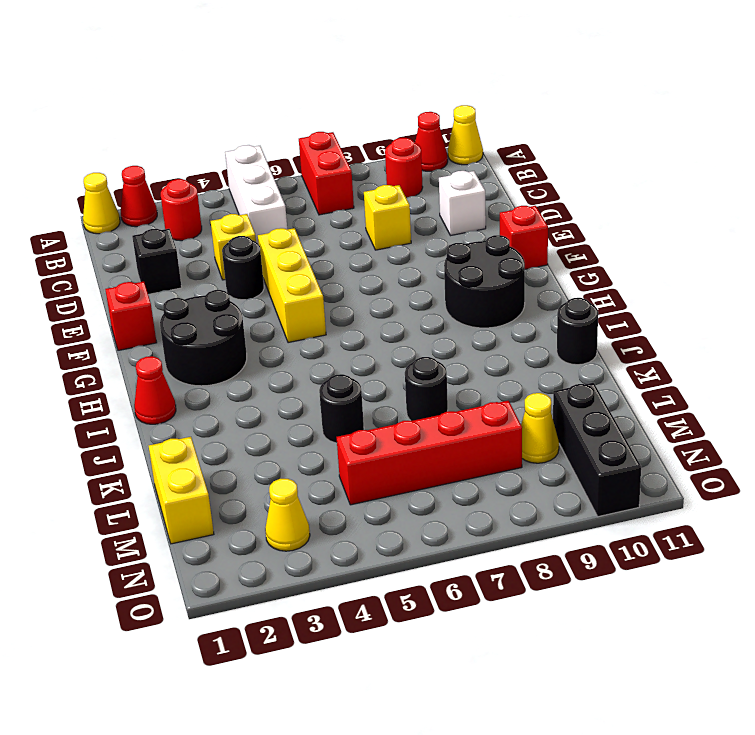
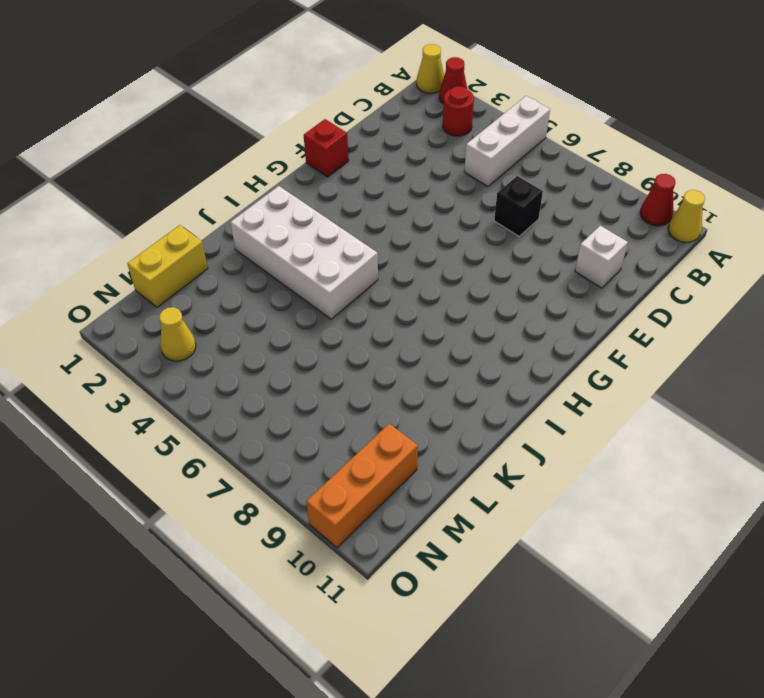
black brick D7 level 1 -> black brick D2 level 1
white brick I2:J5 level 1 -> none
orange brick M10:O10 level 1 -> black brick M10:O10 level 1
none -> red brick A7:B7 level 1
none -> red round brick B9 level 1
none -> yellow brick D4 level 1

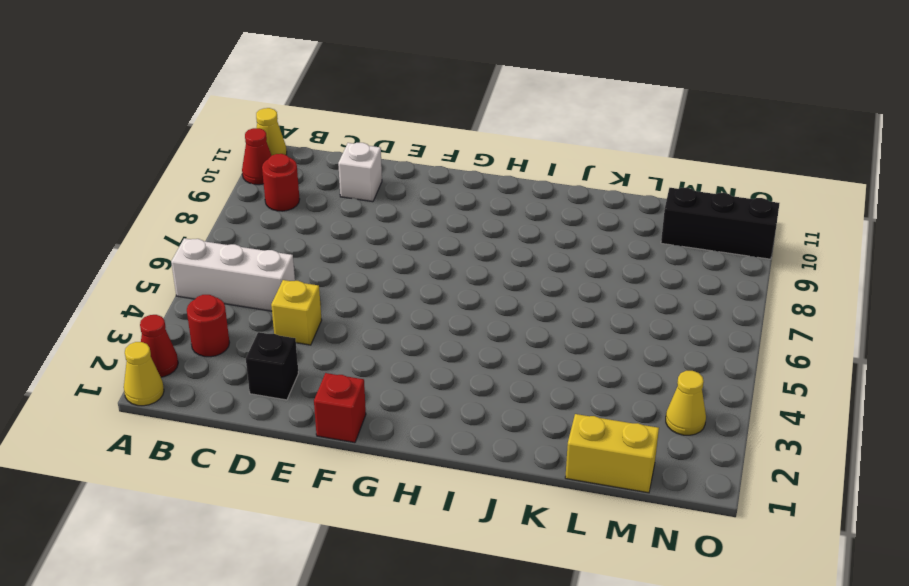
none -> red brick A7:B7 level 1
none -> yellow brick D8 level 1
none -> black round brick E4 level 1

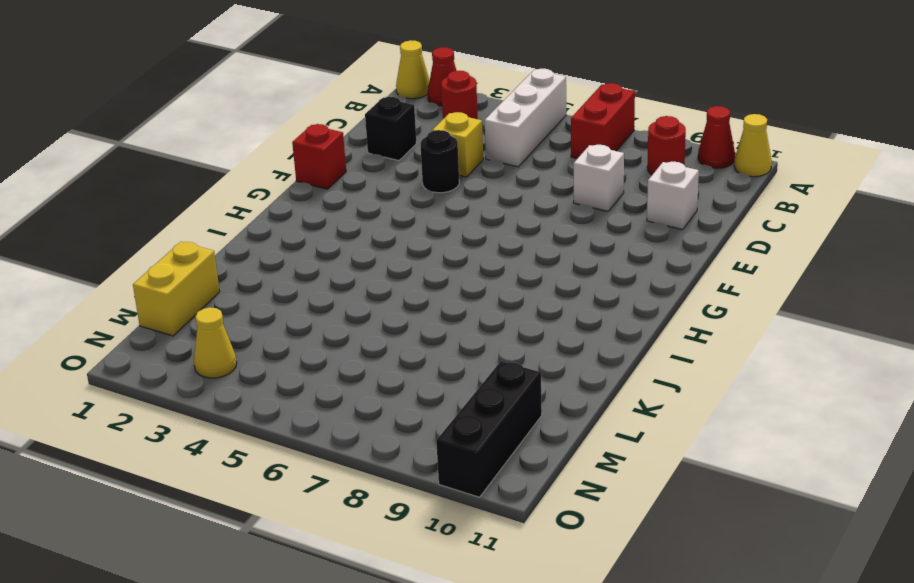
white brick D8 level 1 -> yellow brick D8 level 1
none -> yellow brick E5:G5 level 1
none -> red brick F11 level 1
none -> black round brick G2:H3 level 1

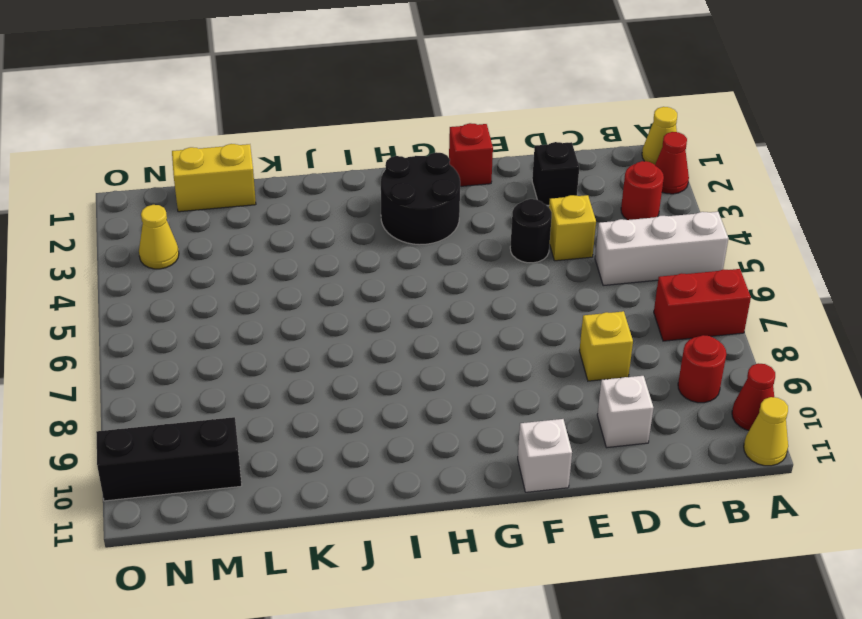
white brick F11 level 1 -> red brick F11 level 1
none -> yellow brick E5:G5 level 1
none -> black round brick G9:H10 level 1
none -> red cone I1 level 1

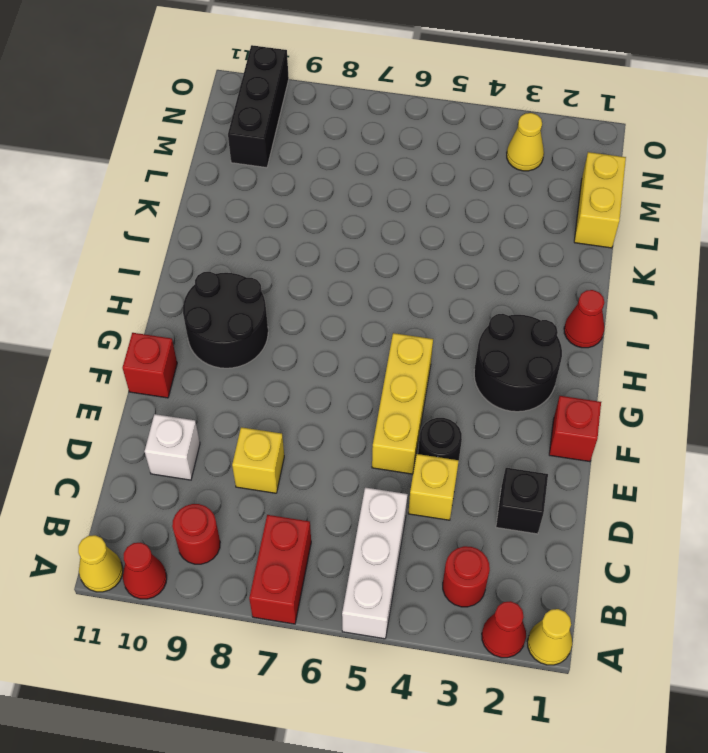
none -> black round brick J11 level 1
none -> black round brick K5 level 1
none -> black round brick K7 level 1

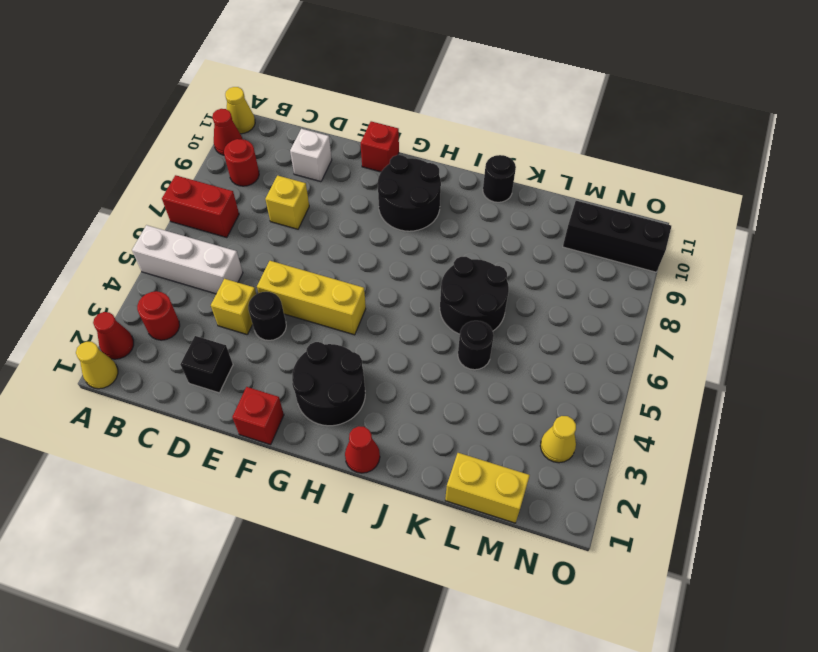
black round brick J6:K7 level 1 -> black round brick K7 level 1
none -> red brick M5:M8 level 1
none -> yellow cone M9 level 1

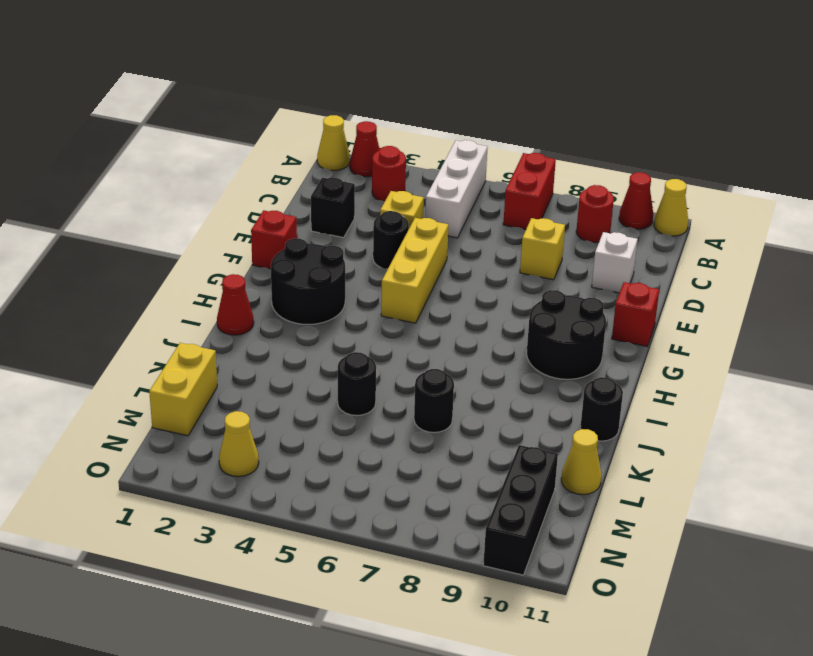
yellow cone L11 level 1 -> yellow cone M9 level 1
none -> red brick M5:M8 level 1

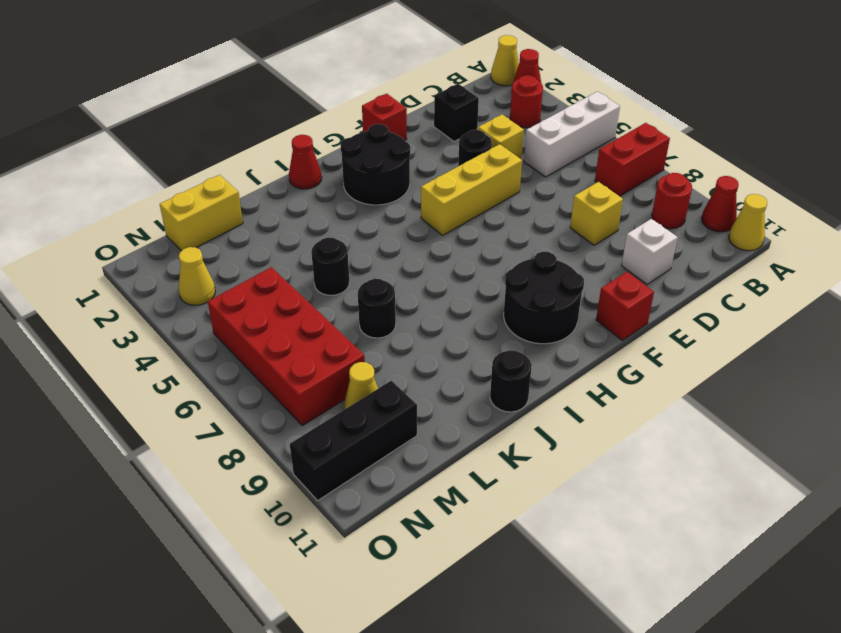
red brick M5:N8 level 1 -> red brick M5:M8 level 1

